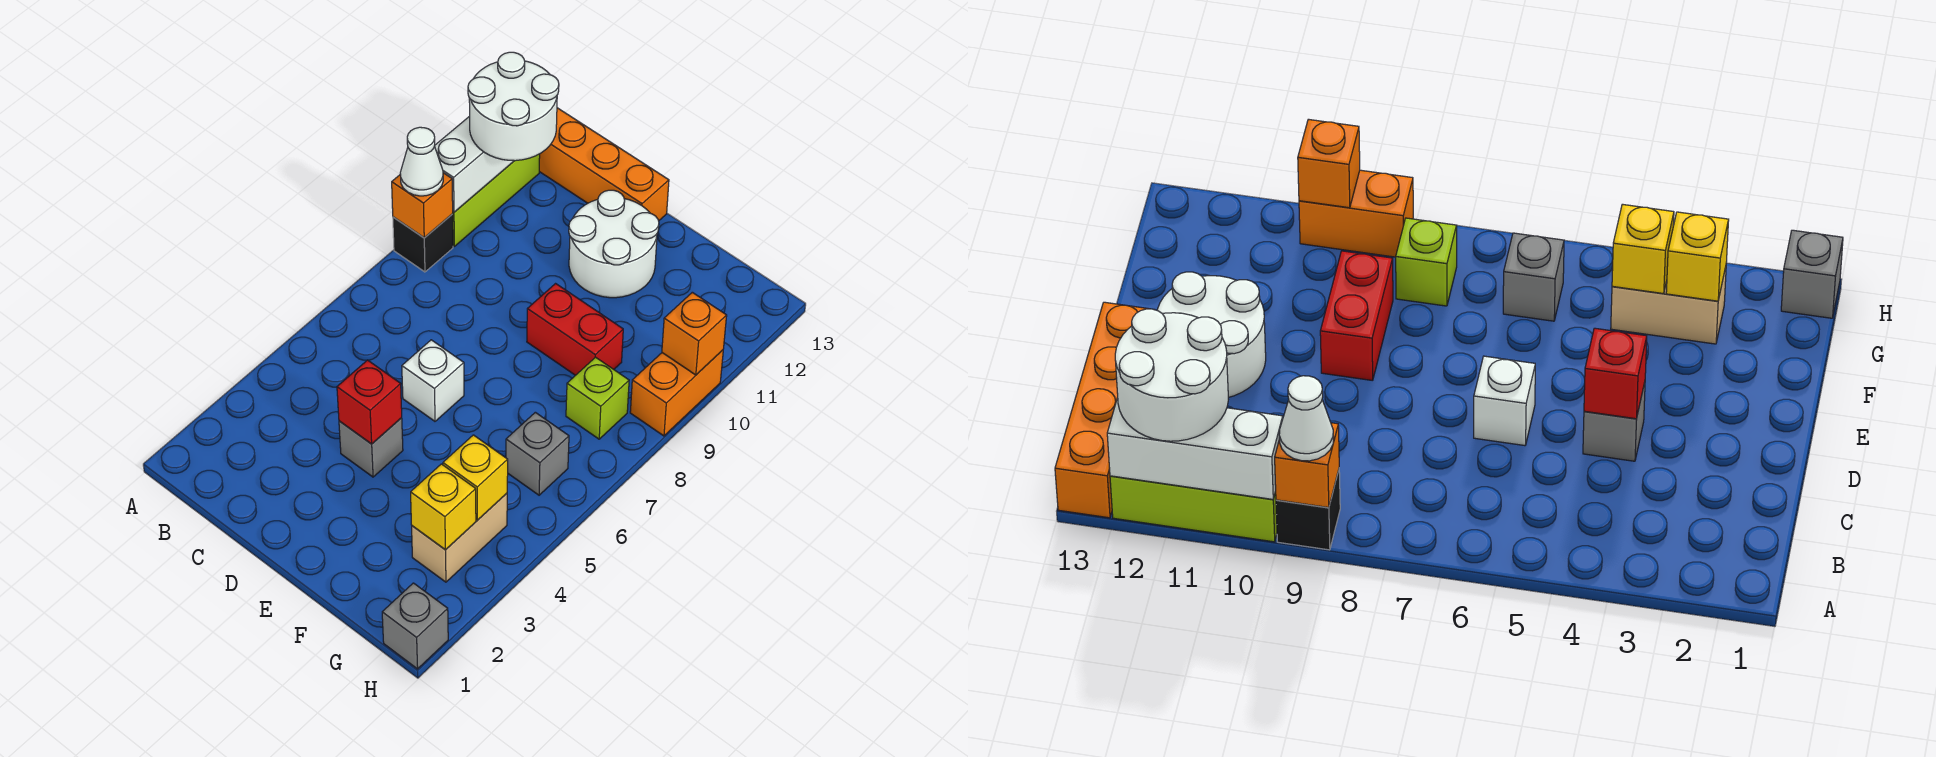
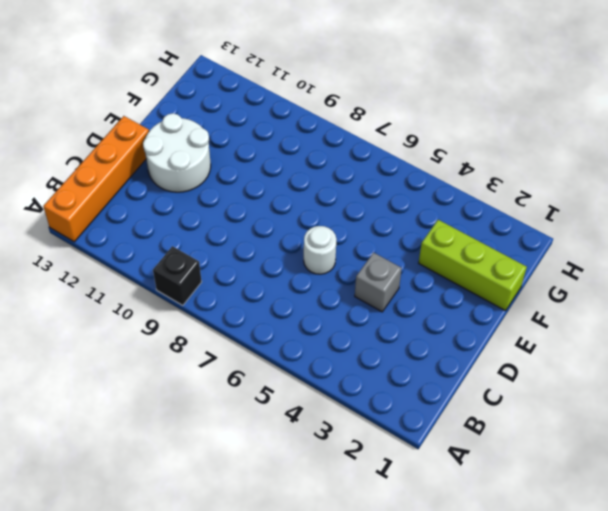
white round brick D6 level 1 -> white brick D6 level 1
lime brick F1:F3 level 1 -> lime brick A10:A12 level 1
none -> red brick E9:F9 level 1
none -> tan brick G3:G4 level 1
none -> grey brick G6 level 1

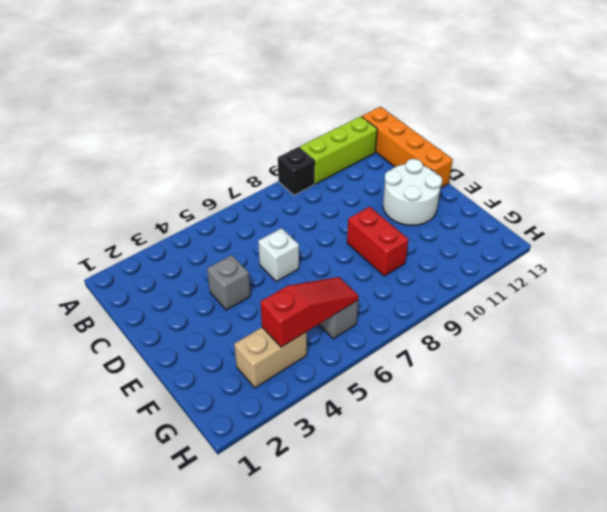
red slope G4:G6 level 2 top 4 -> yellow brick G4 level 2
none -> lime brick G8 level 1
none -> grey brick H1 level 1
none -> orange brick H9:H10 level 1

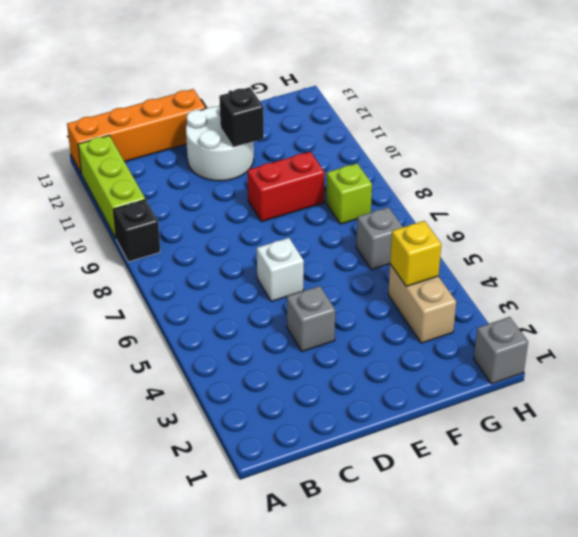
black brick E11 level 2 -> none
none -> orange brick H9:H10 level 1
none -> orange brick A9 level 2
none -> white brick A10:A12 level 2

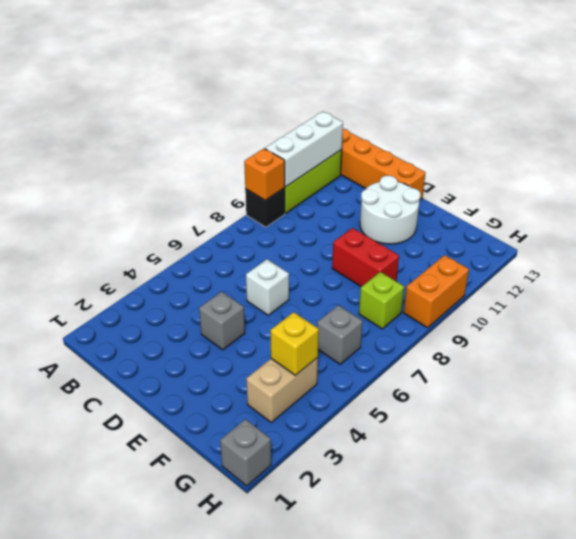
none -> red brick D4 level 2
none -> yellow brick G3 level 2
none -> orange brick H10 level 2

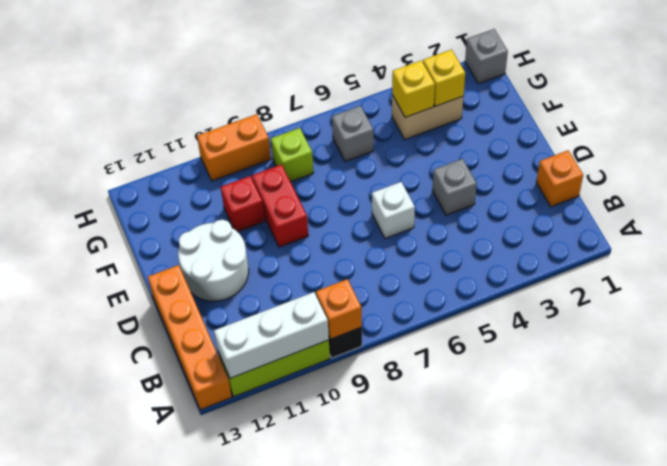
orange brick C1 level 1 -> orange brick H10 level 2
red brick F10 level 1 -> red brick D4 level 2
none -> white cone A9 level 3
none -> white round brick A11:B12 level 3

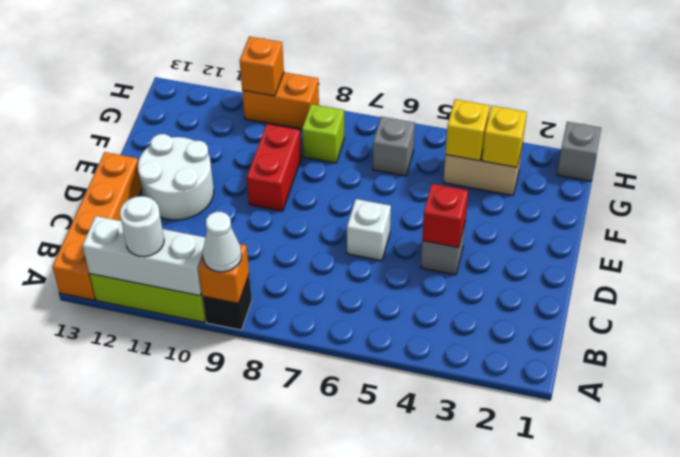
white round brick A11 level 3 -> white round brick A11:B12 level 3

